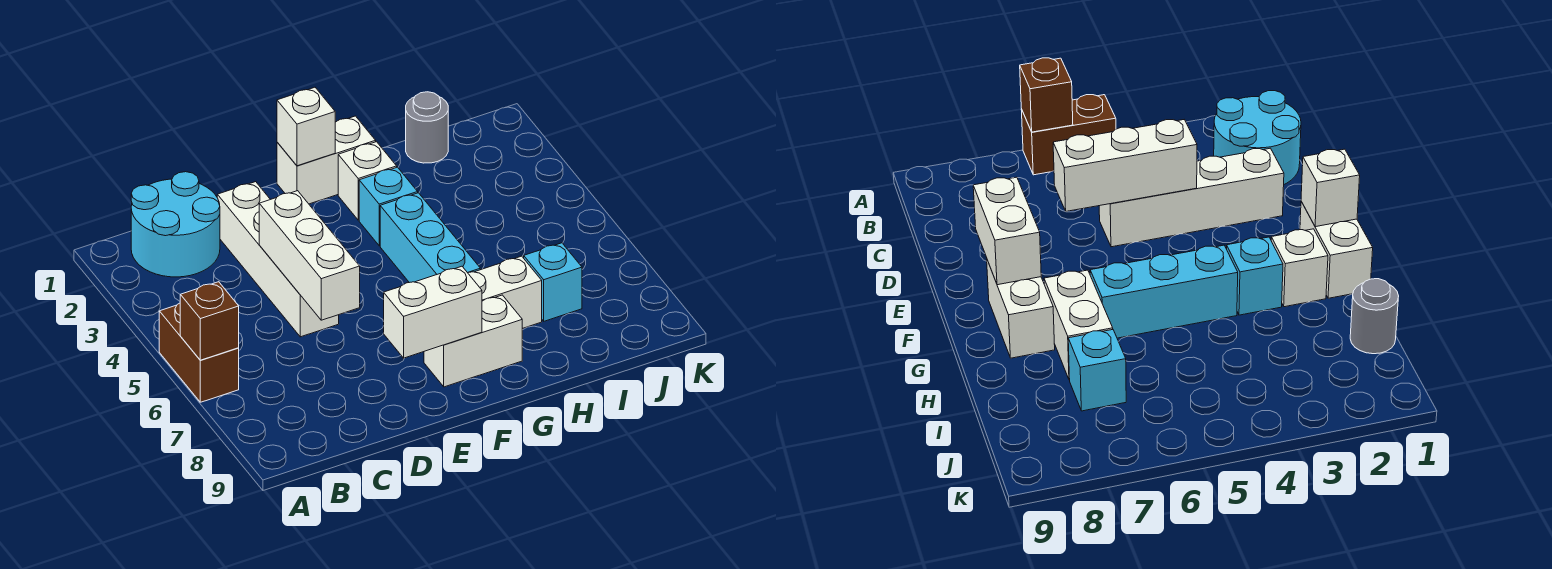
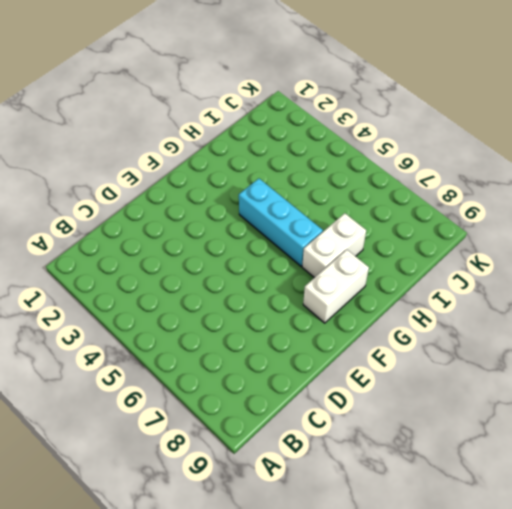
none -> brown brick A5:A6 level 1
none -> cyan round brick B1:C2 level 1
none -> white brick D2:D5 level 1

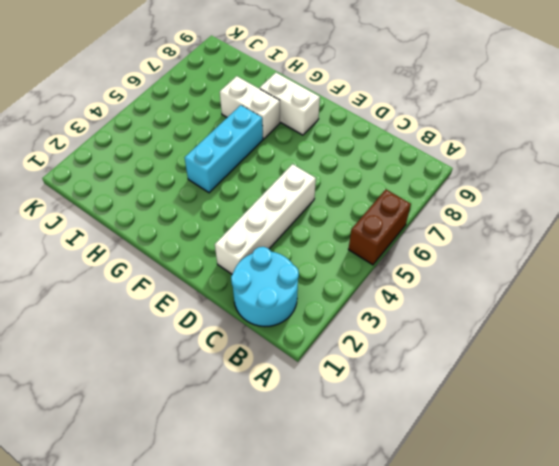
none -> white brick F1:G1 level 1
none -> white brick G2 level 1
none -> cyan brick G3 level 1

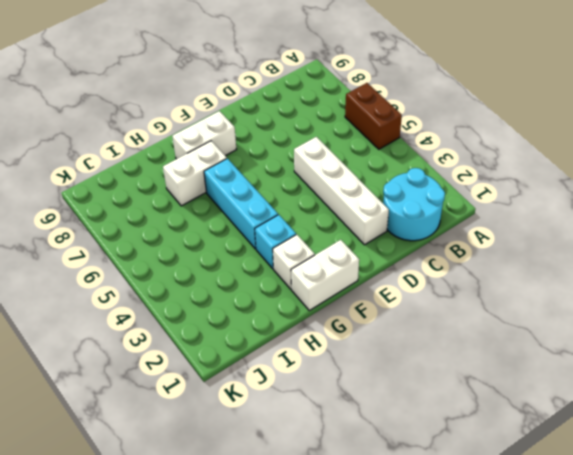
none -> grey round brick I1 level 1
none -> cyan brick I7 level 1
none -> brown brick A6 level 2

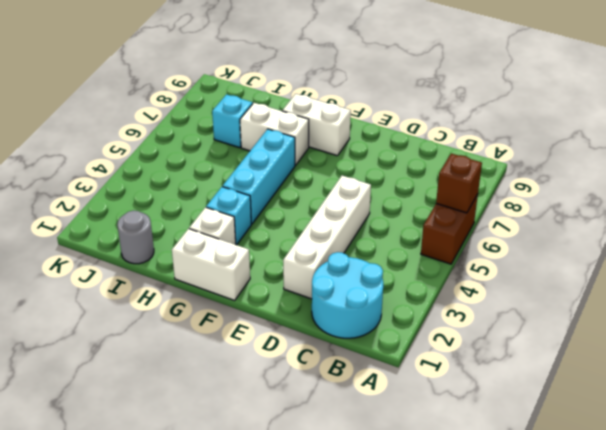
none -> white brick D4:D6 level 2
none -> white brick E8:F8 level 2
none -> white brick F1 level 2

